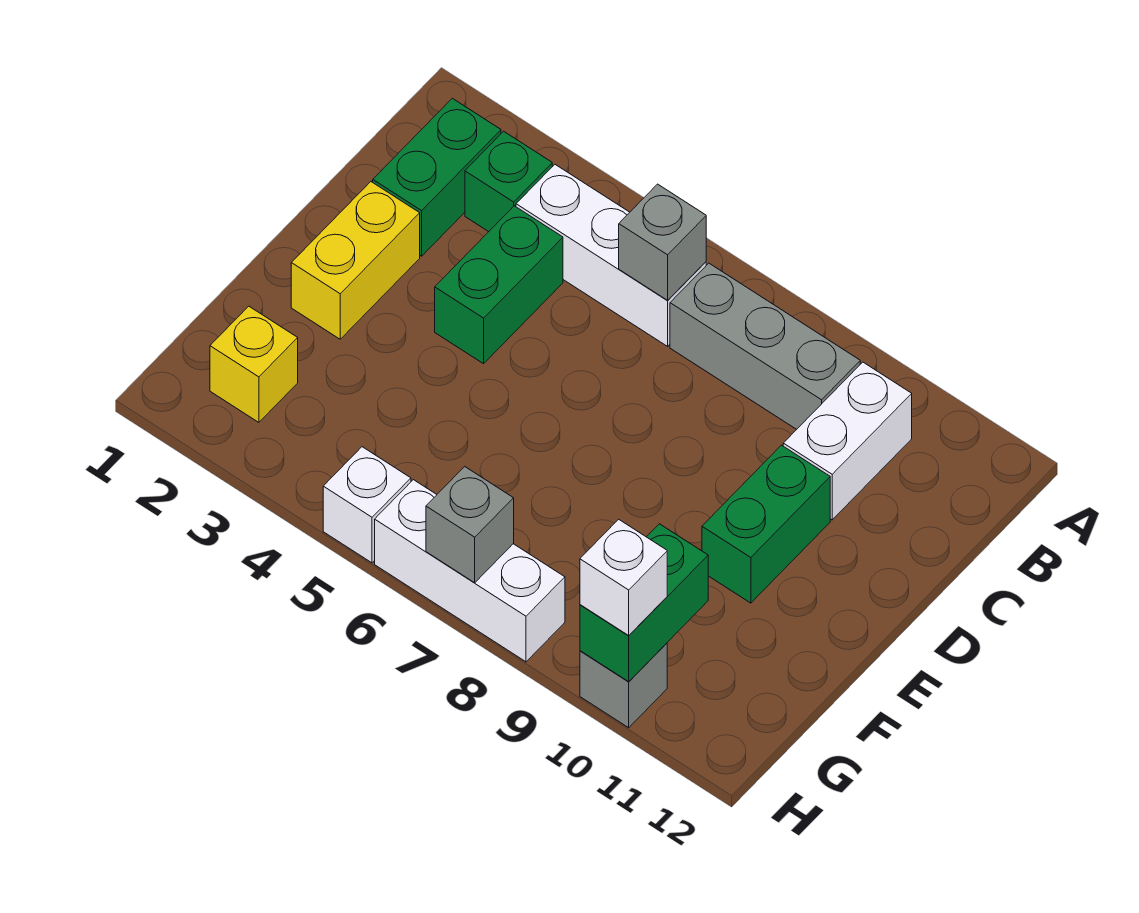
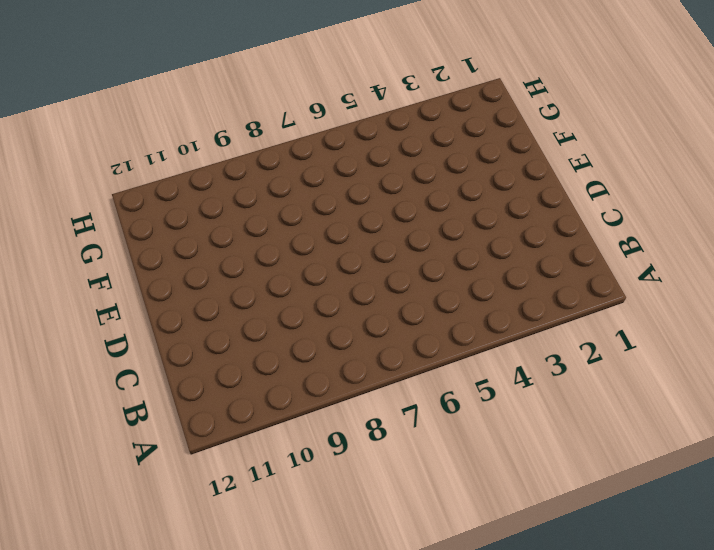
none -> green brick B2:C2 level 1
none -> green brick B3 level 1
none -> white brick B4:B6 level 1

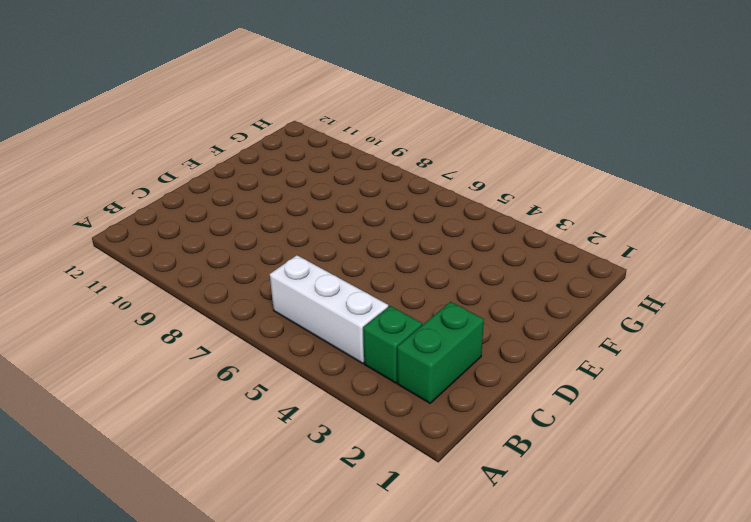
none -> grey brick B7:B9 level 1
none -> white brick B10:C10 level 1
none -> green brick C4:D4 level 1

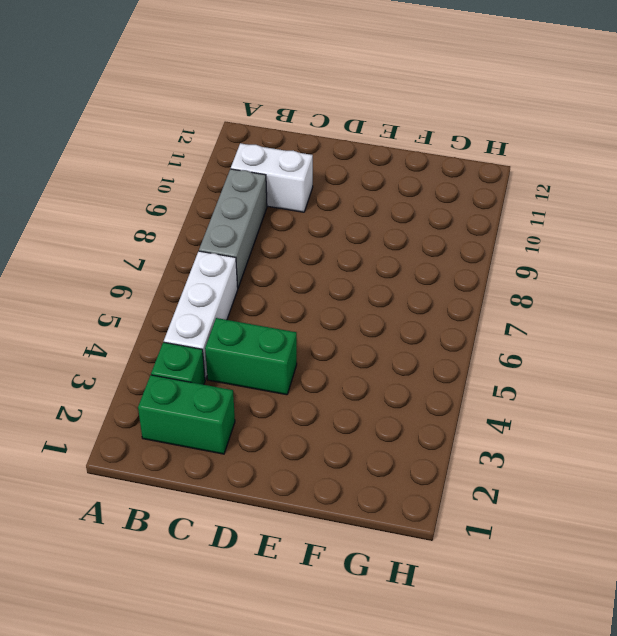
none -> yellow brick D2:E2 level 1
none -> green brick D10:E10 level 1
none -> yellow brick G2 level 1

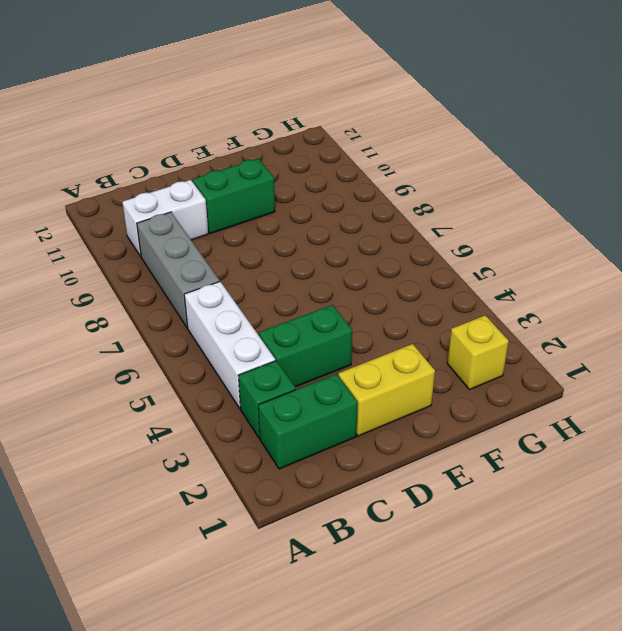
none -> white brick H5 level 1
none -> white brick H6:H8 level 1
none -> grey brick H10 level 1

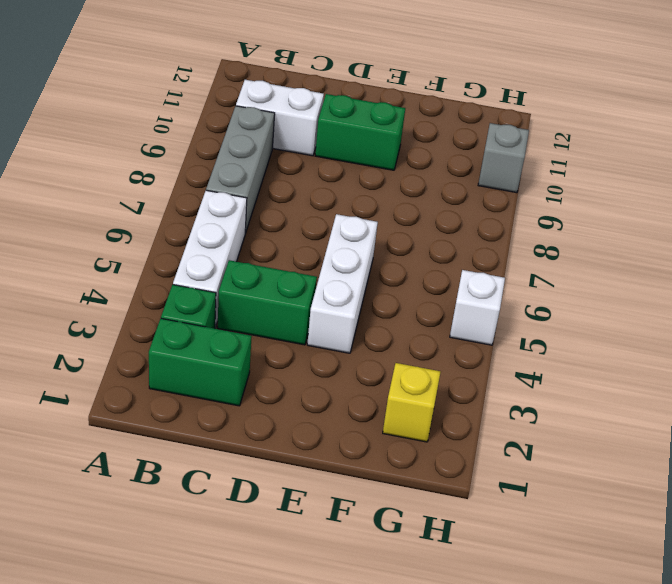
white brick E4:E6 level 1 -> white brick H6:H8 level 1
none -> yellow brick D2:E2 level 1
none -> grey brick B6 level 2
none -> green brick G10:H10 level 2

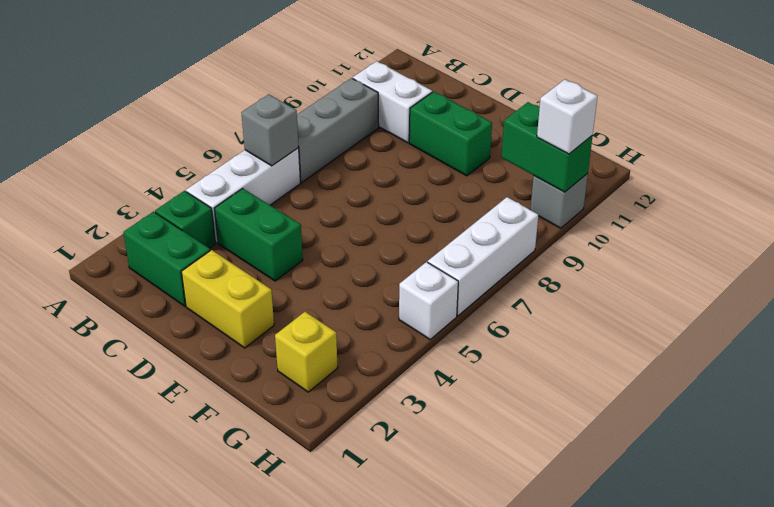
none -> grey brick H7 level 2

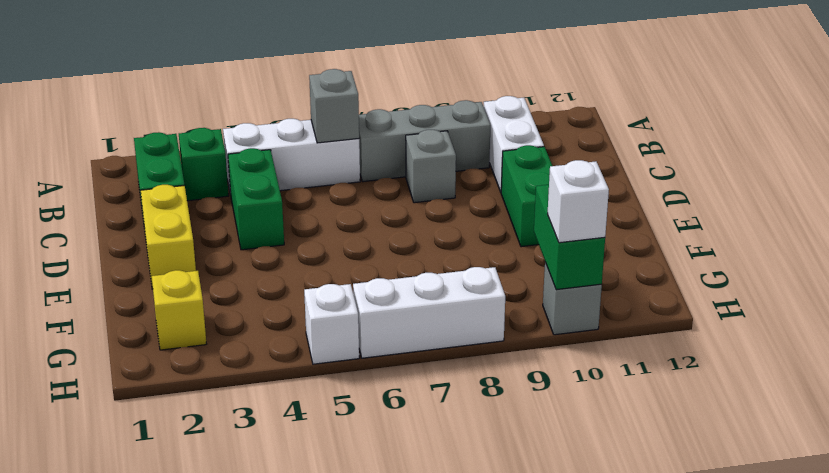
grey brick C8 level 1 -> grey brick H7 level 2

